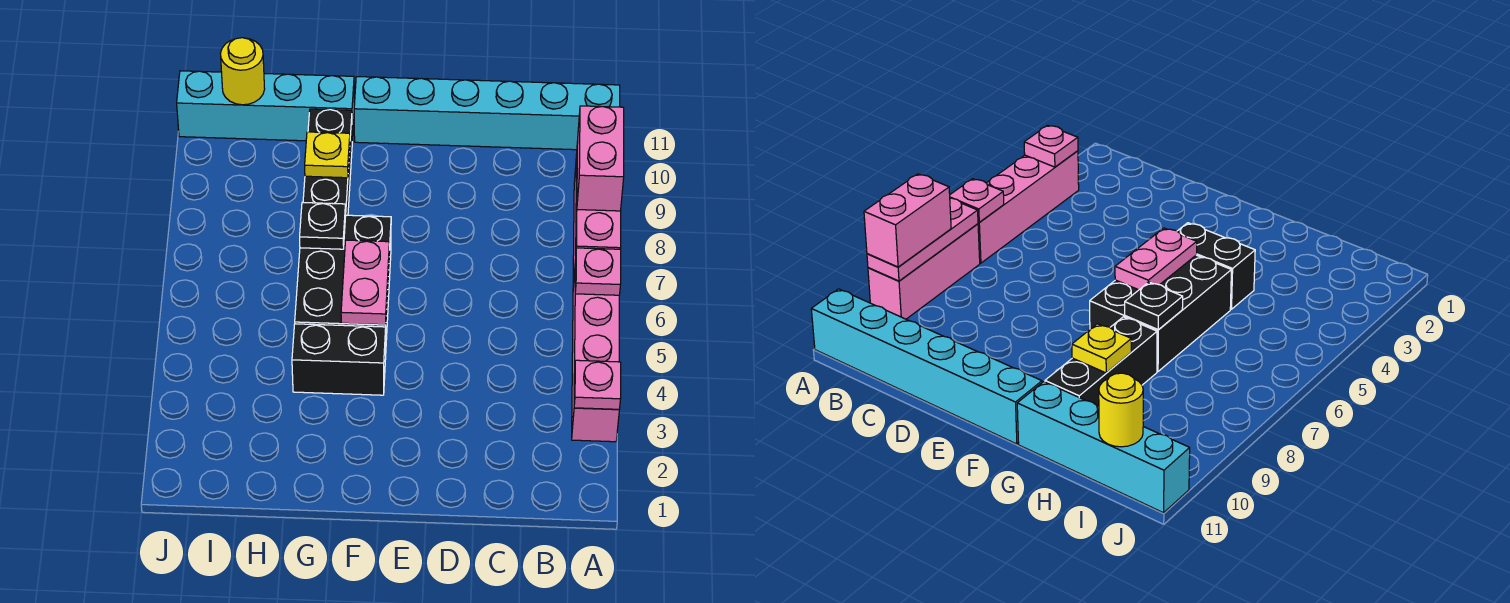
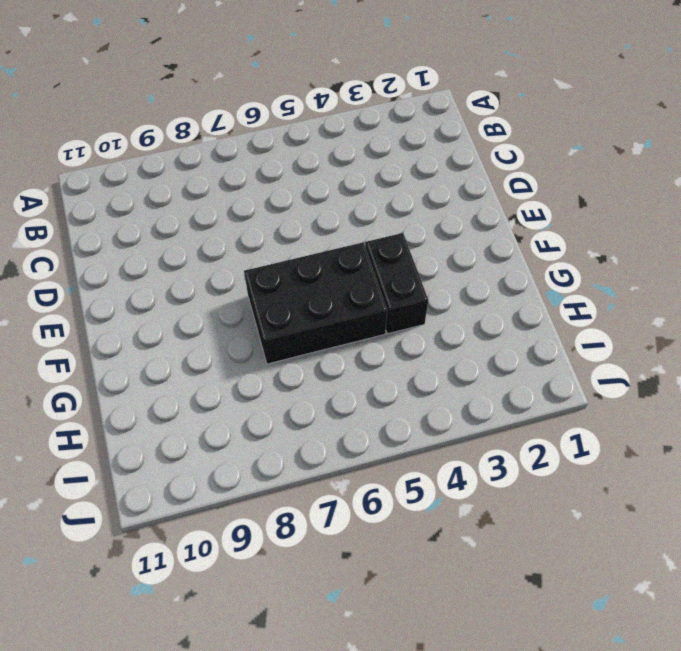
none -> pink brick A3:A6 level 1
none -> pink brick A7:A9 level 1
none -> cyan brick A11:F11 level 1

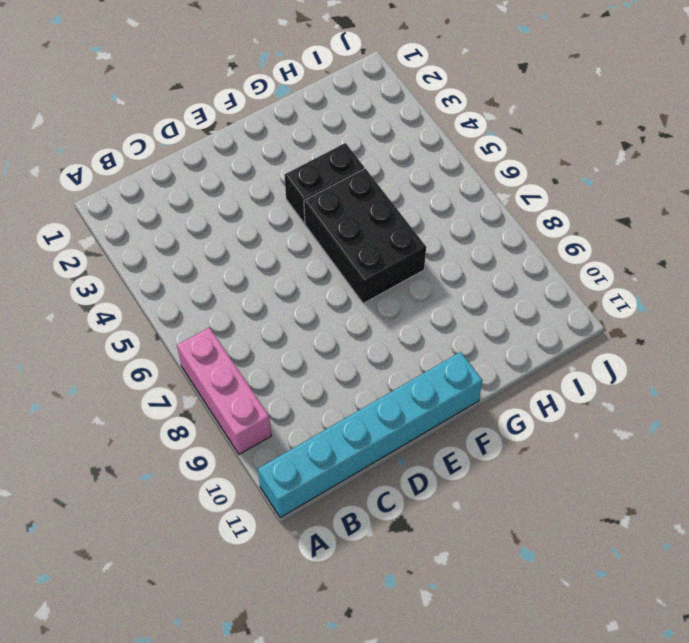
none -> pink brick A3:A6 level 1
none -> black brick G8:G10 level 1
none -> cyan brick G11:J11 level 1

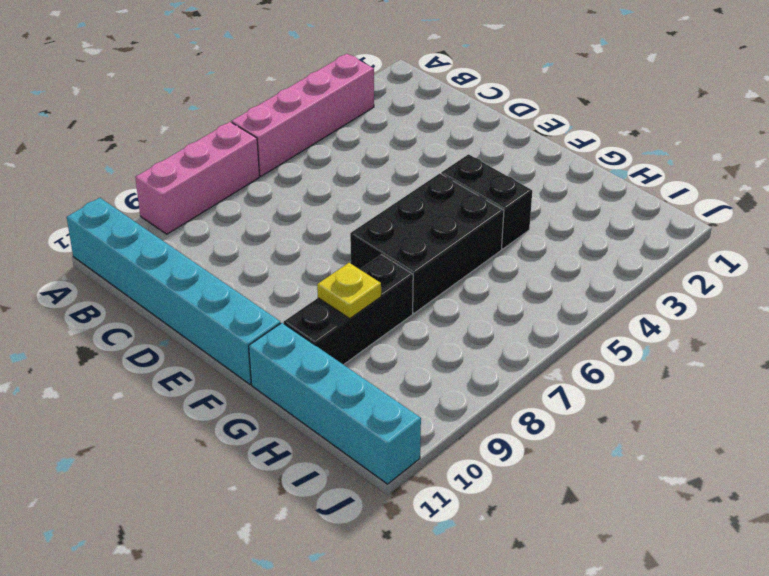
none -> pink plate A3 level 2
none -> pink plate A6 level 2
none -> pink plate A7:A9 level 2

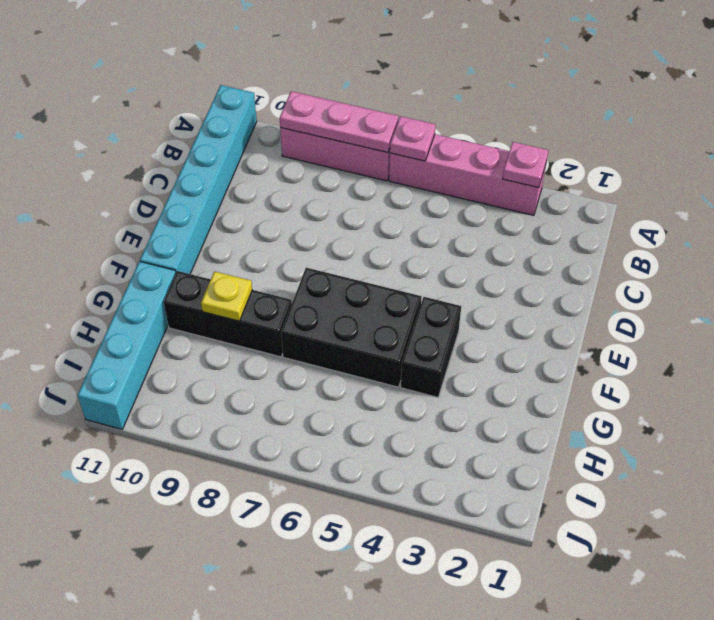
none -> pink plate F5:F6 level 2
none -> black plate G7 level 2
none -> yellow round brick I11 level 2

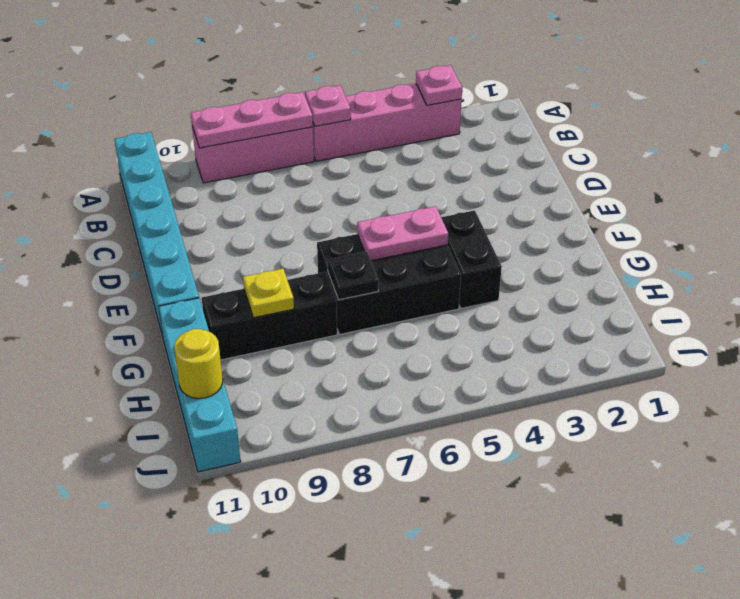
none -> pink brick A8:A9 level 3

